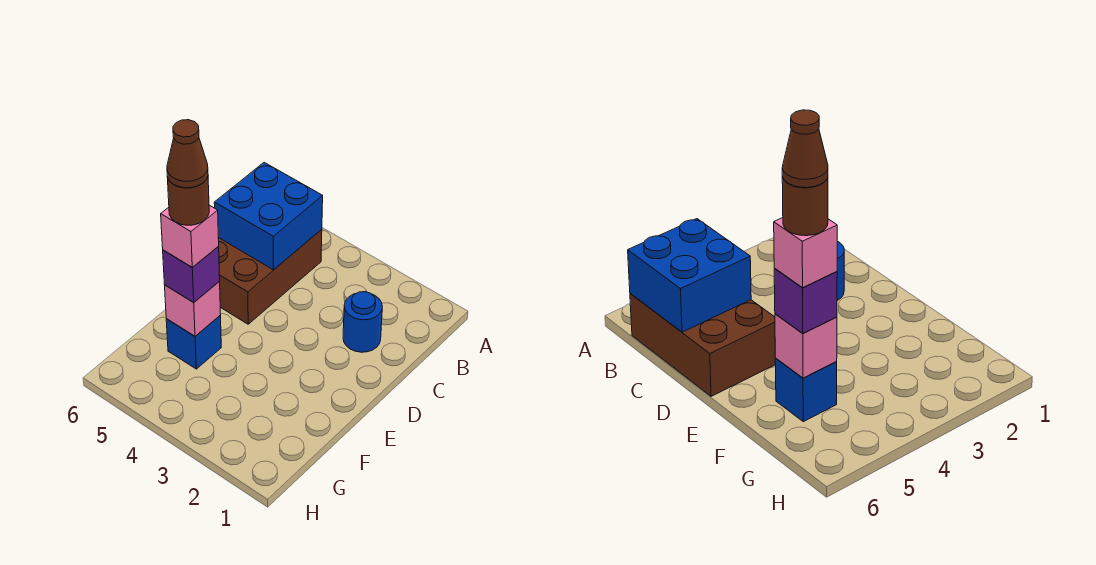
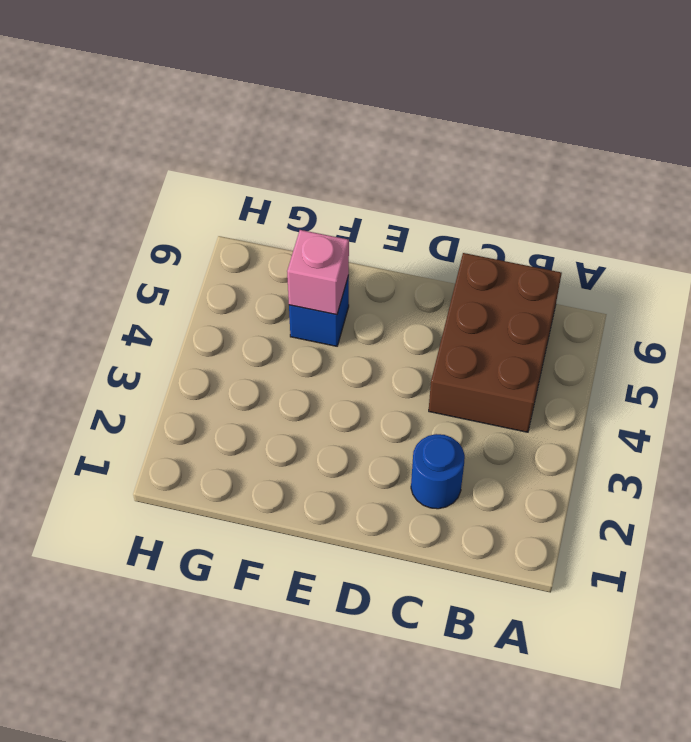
brown brick B4:C6 level 1 -> brown brick B5:D6 level 1
none -> blue brick B5:C6 level 2
none -> purple brick F5 level 3

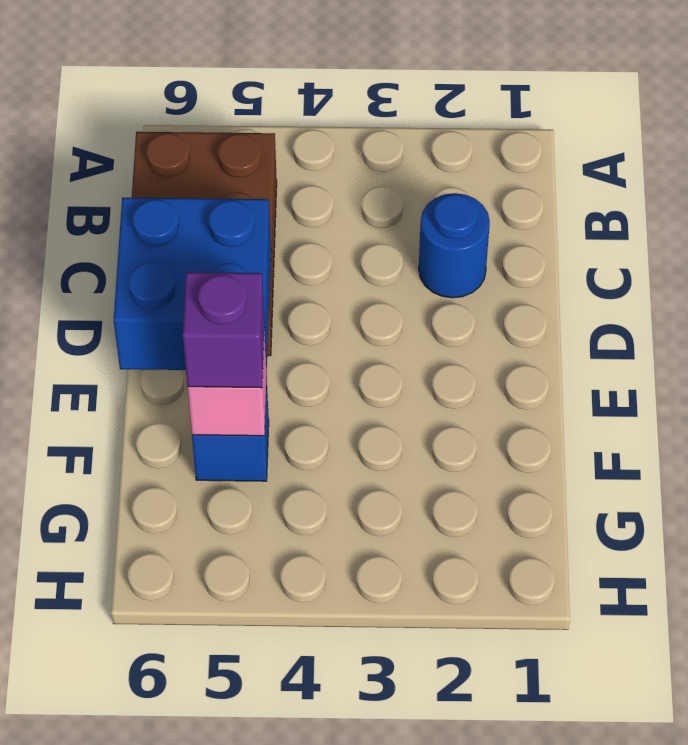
blue brick D5:E6 level 2 -> blue brick B5:C6 level 2
none -> pink brick F5 level 4
none -> brown round brick F5 level 5

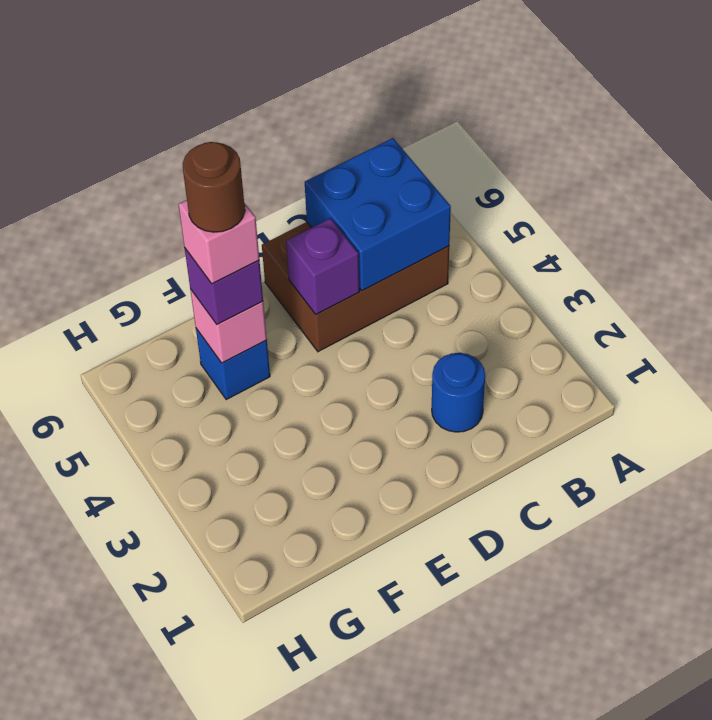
purple brick D5 level 2 -> none
none -> brown cone F5 level 6

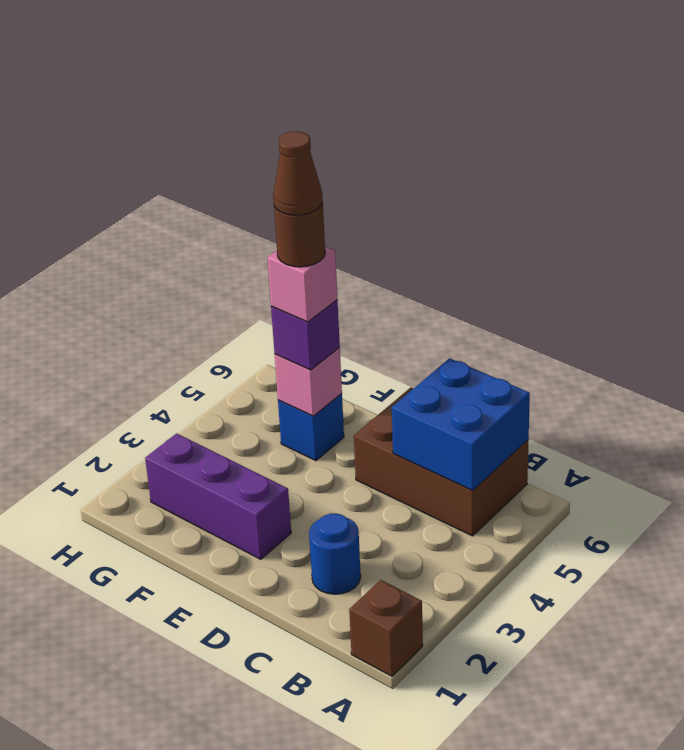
brown brick A1 level 1 -> none
purple brick E2:G2 level 1 -> none

